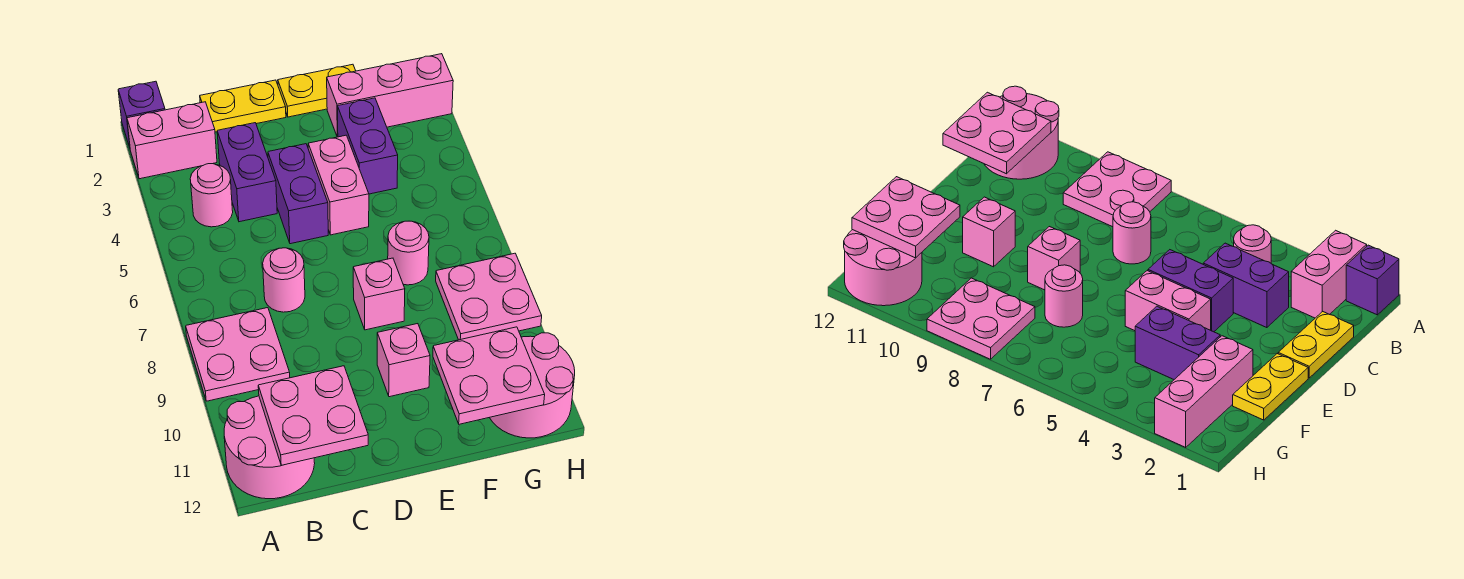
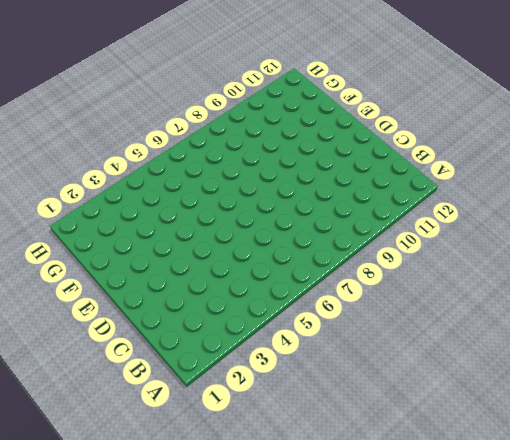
none -> purple brick A1 level 1
none -> pink brick A2:B2 level 1
none -> pink plate A8:B9 level 1

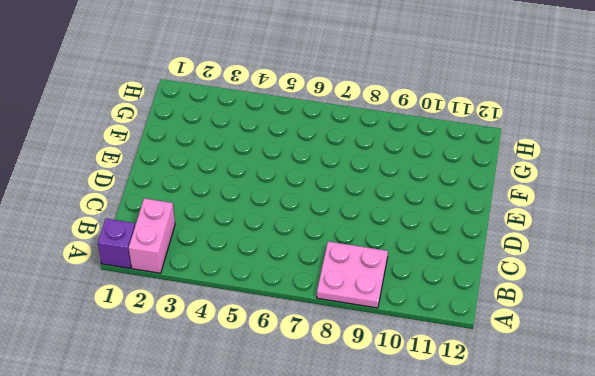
none -> pink round brick A11:B12 level 1
none -> pink round brick B4 level 1
none -> yellow plate C1:D1 level 1

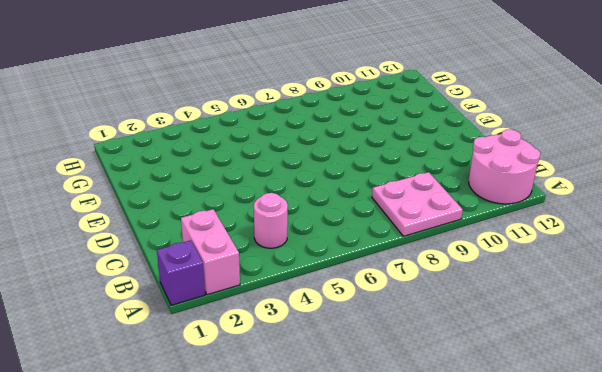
none -> yellow plate C1:D1 level 1
none -> purple brick C3:C4 level 1
none -> pink round brick C7 level 1

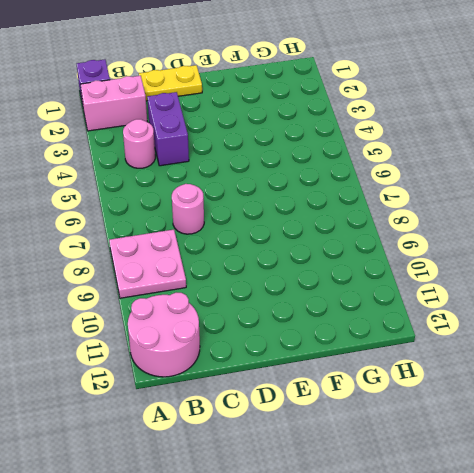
none -> purple brick D4:D5 level 1
none -> yellow plate E1:F1 level 1
none -> pink brick E4:E5 level 1

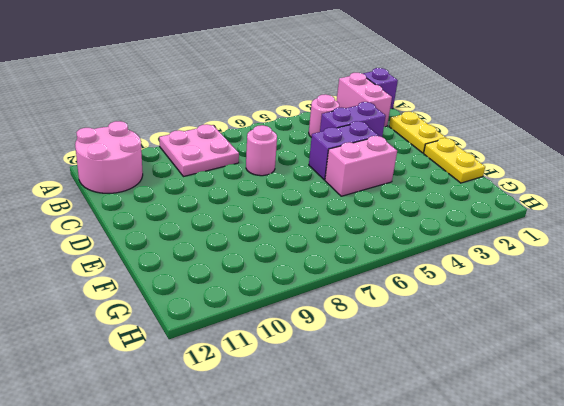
none -> pink brick E8 level 1
none -> pink brick E10 level 1
none -> pink brick F2:H2 level 1

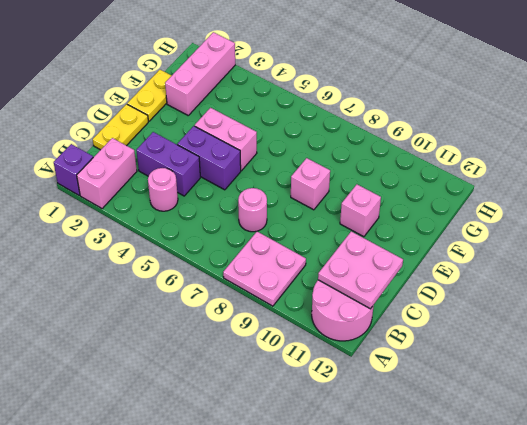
none -> purple brick F3:F4 level 1
none -> pink round brick F7 level 1
none -> pink plate G8:H9 level 1

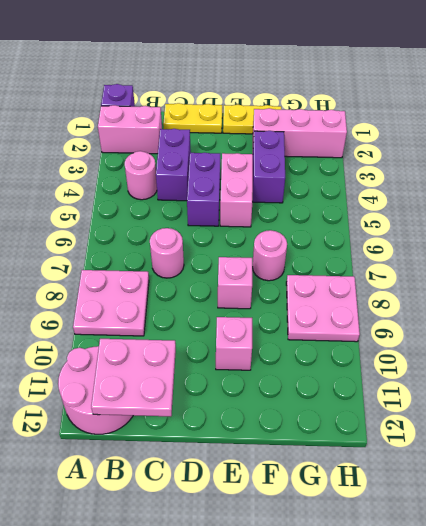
none -> pink round brick G11:H12 level 1
none -> pink plate F11:G12 level 2

